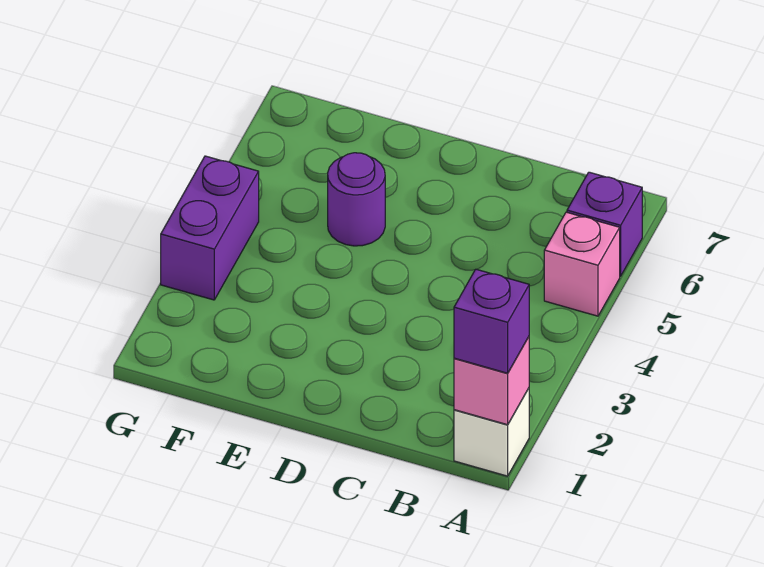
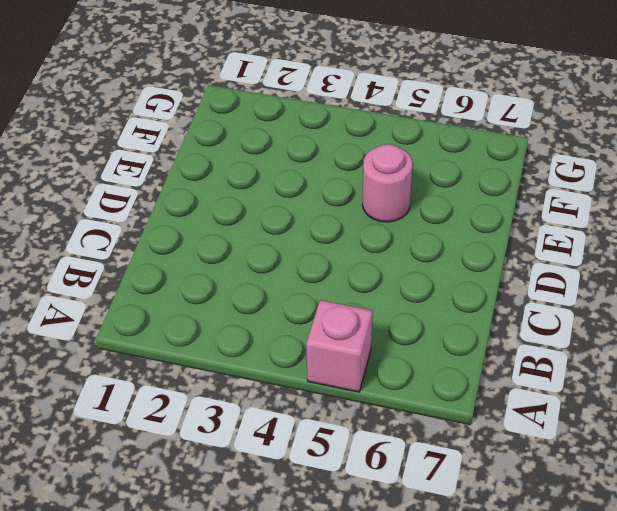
pink round brick E5 level 1 -> purple round brick E5 level 1
none -> white brick A1 level 1
none -> purple brick A6 level 1

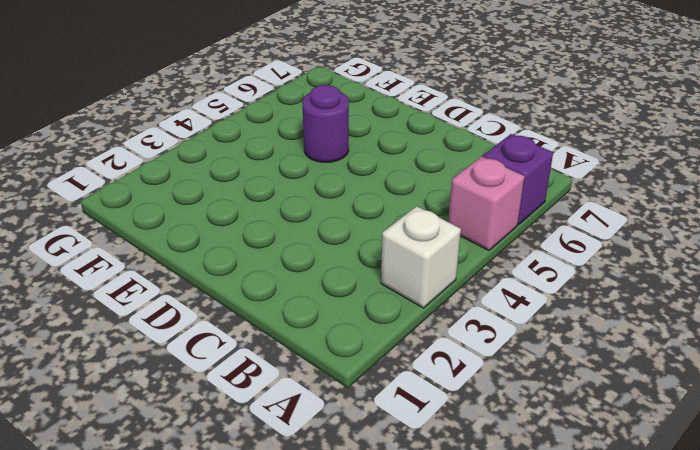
white brick A3 level 1 -> white brick A1 level 1
none -> purple brick G3:G4 level 1
none -> pink brick A1 level 2

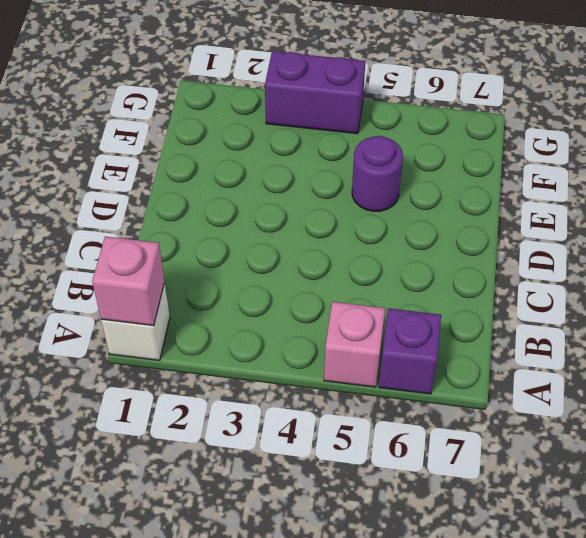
none -> purple brick A1 level 3

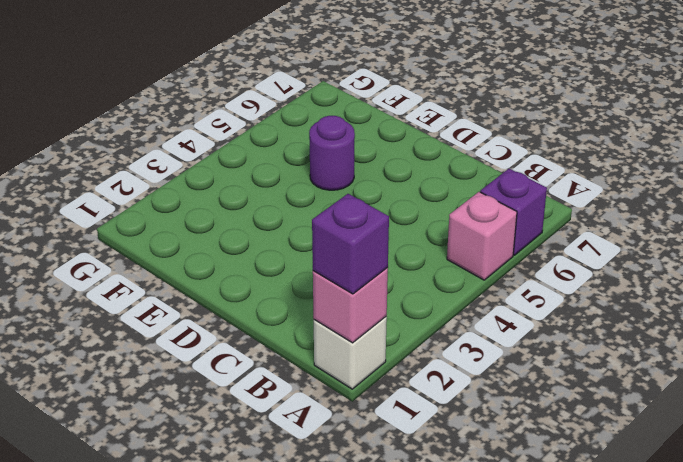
none -> purple brick G3:G4 level 1

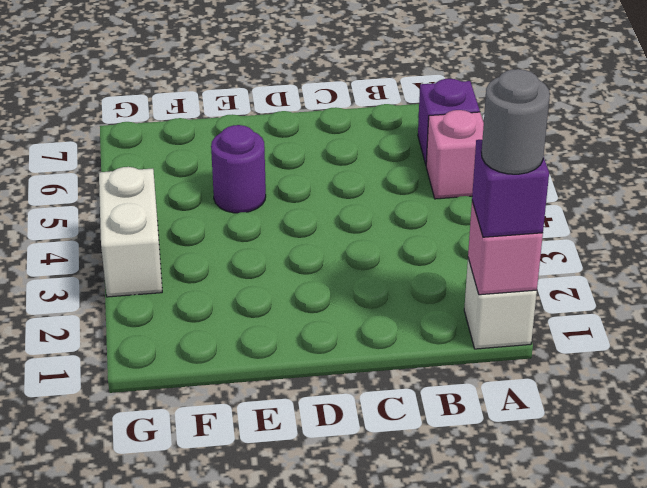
grey round brick A1 level 4 -> none
white brick G3:G4 level 1 -> purple brick G3:G4 level 1

